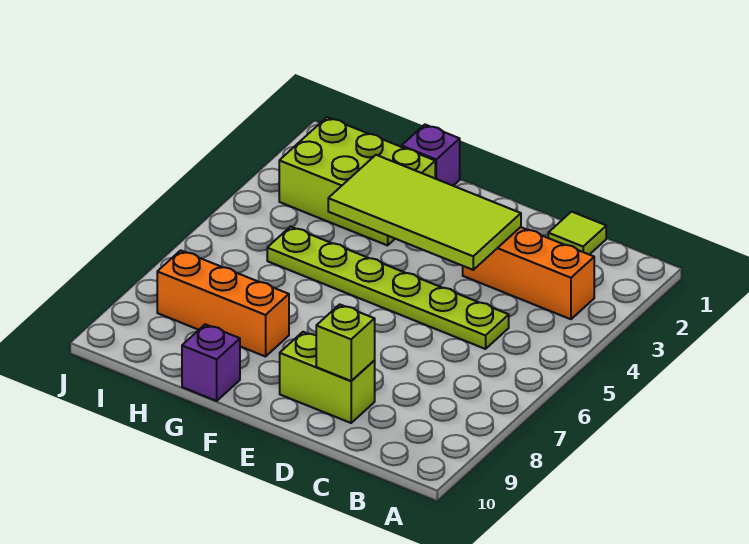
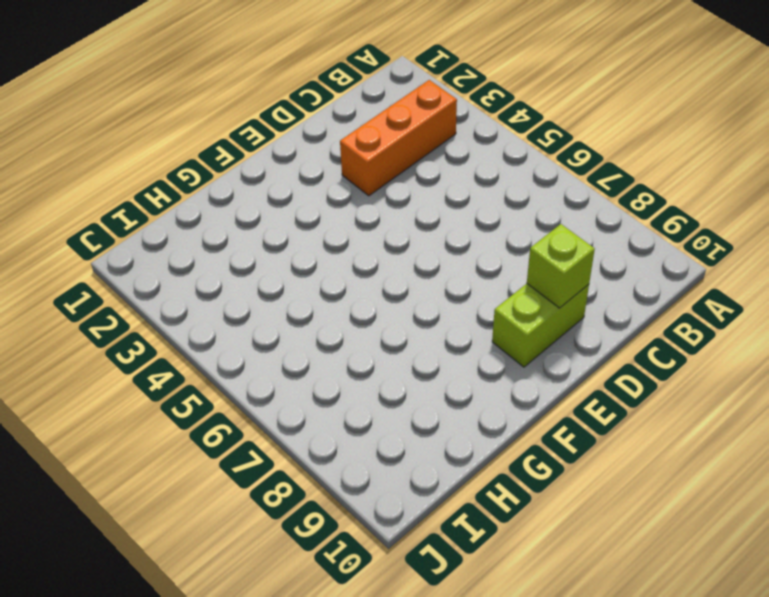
none -> lime tile C1 level 1
none -> lime plate C5:H5 level 1

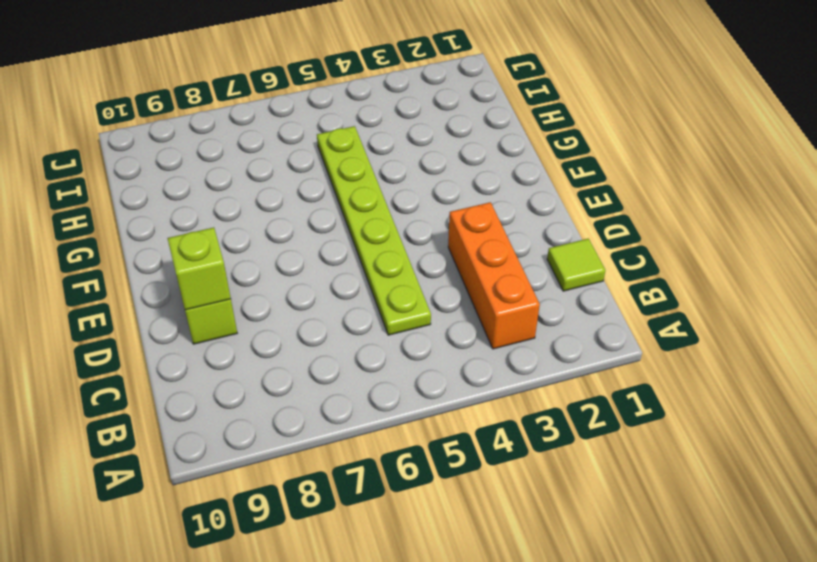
none -> purple brick G1 level 1
none -> lime brick G2:I3 level 1

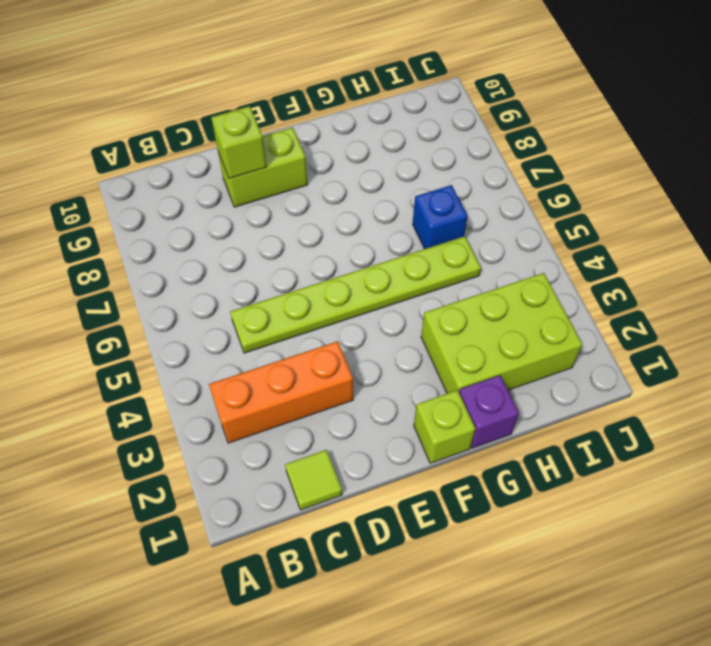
lime brick F1 level 1 -> none
blue brick H6 level 1 -> none
none -> orange brick G8:I8 level 1
none -> purple brick G10 level 1

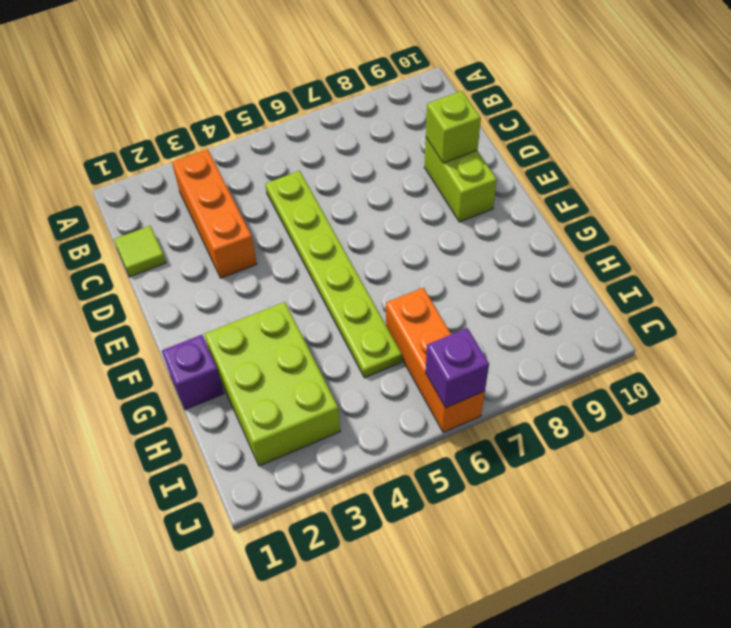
orange brick H6:J6 level 1 -> orange brick G8:I8 level 1
purple brick J6 level 2 -> purple brick G10 level 1
none -> lime tile D3:G4 level 2

